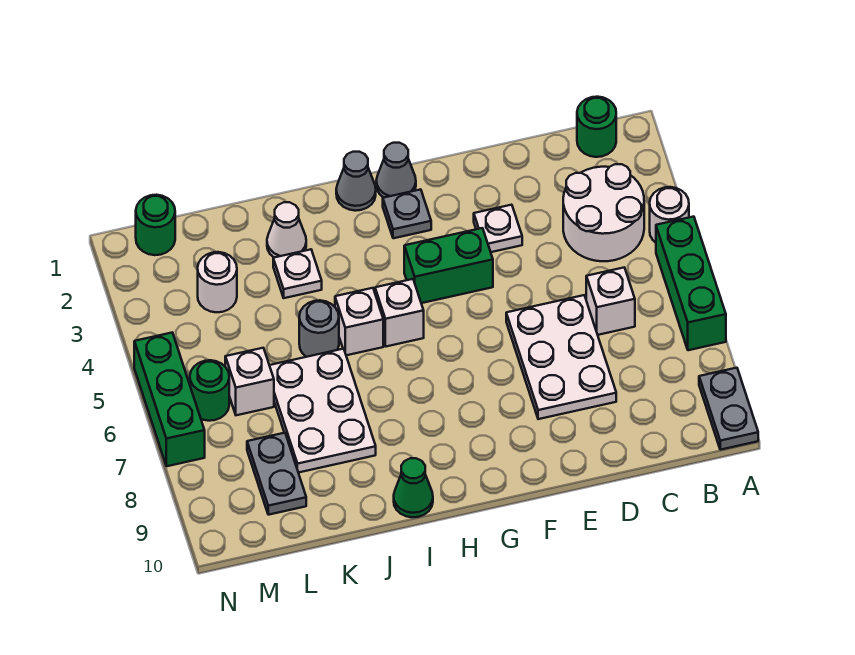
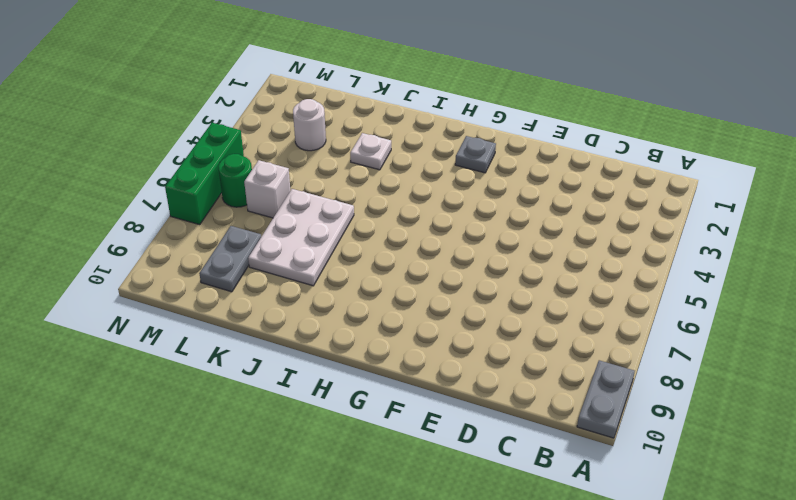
none -> white round brick A4 level 1
none -> green brick A5:A7 level 1
none -> green round brick B1 level 1

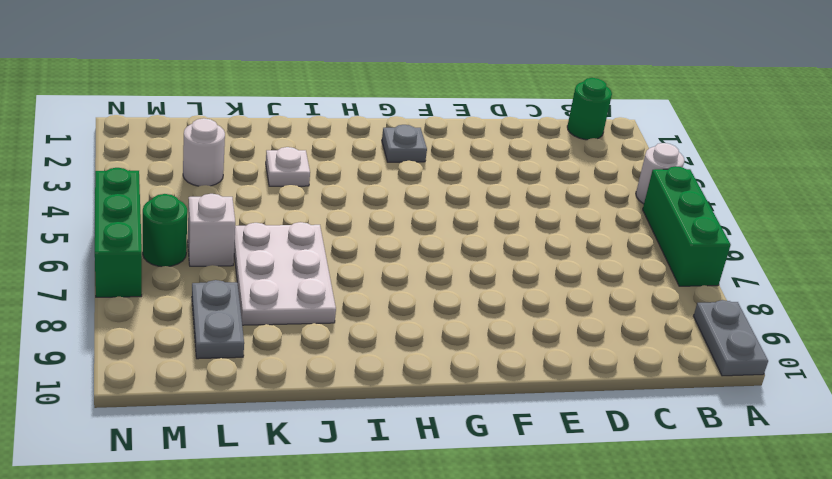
none -> white round brick B3:C4 level 1
none -> white brick C6 level 1
none -> white plate D6:E8 level 1

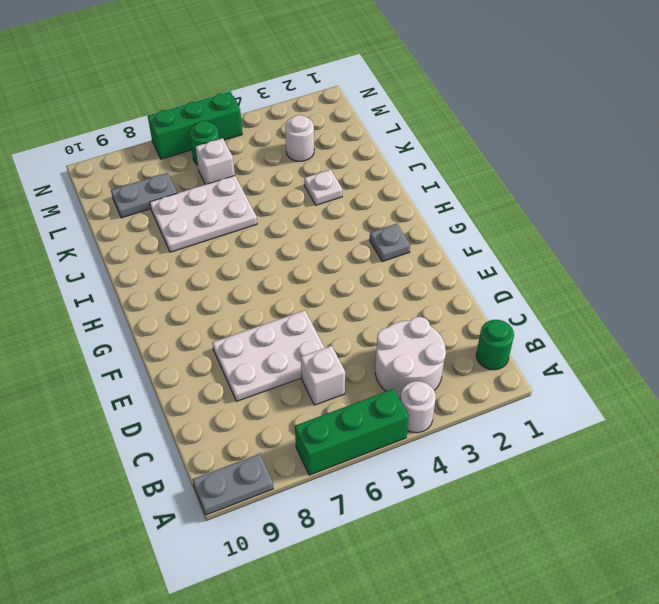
none -> white plate E3 level 1
none -> green brick F4:G4 level 1
none -> grey cone G1 level 1

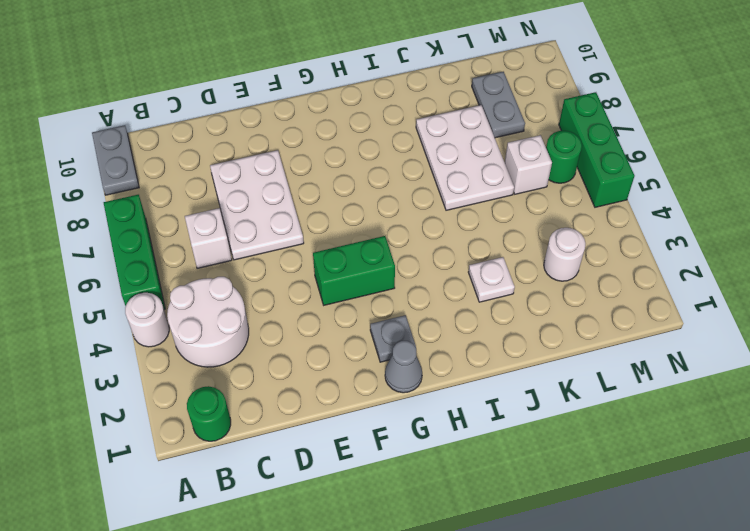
none -> white plate E3 level 1
none -> grey cone H1 level 1
none -> white brick H5 level 1

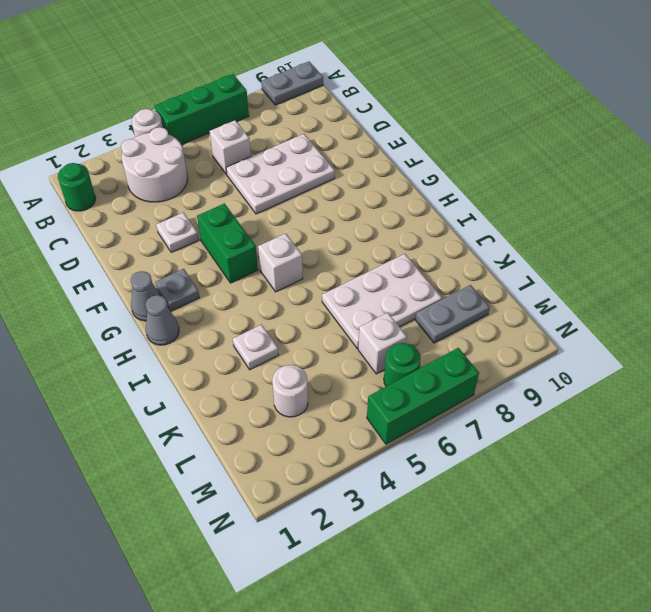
none -> white brick I5 level 1
none -> green cone I10 level 1
none -> white cone J2 level 1

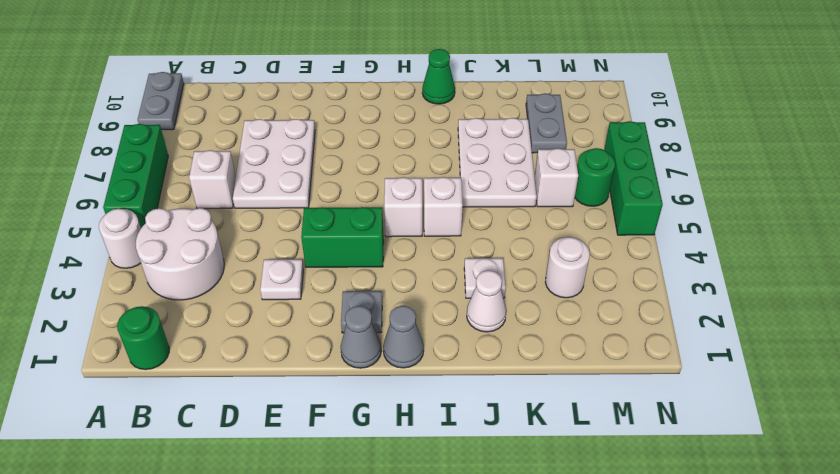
none -> grey round brick J5 level 1
none -> green round brick M1 level 1

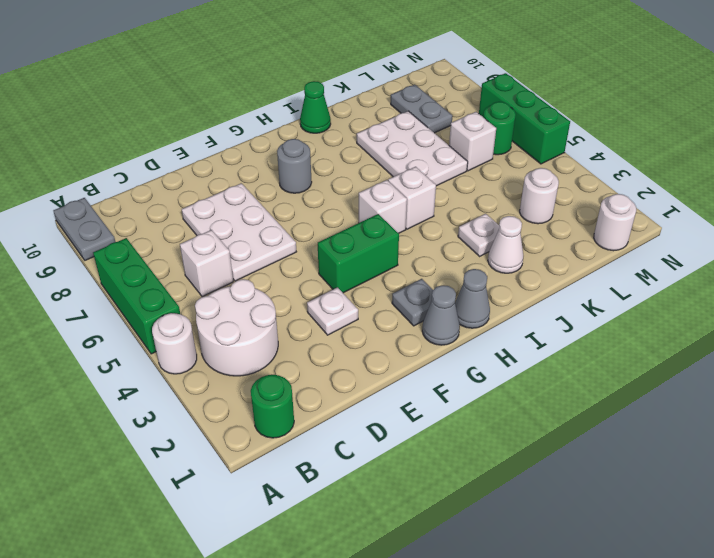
grey round brick G8 level 1 -> grey round brick J5 level 1
white round brick M1 level 1 -> green round brick M1 level 1

